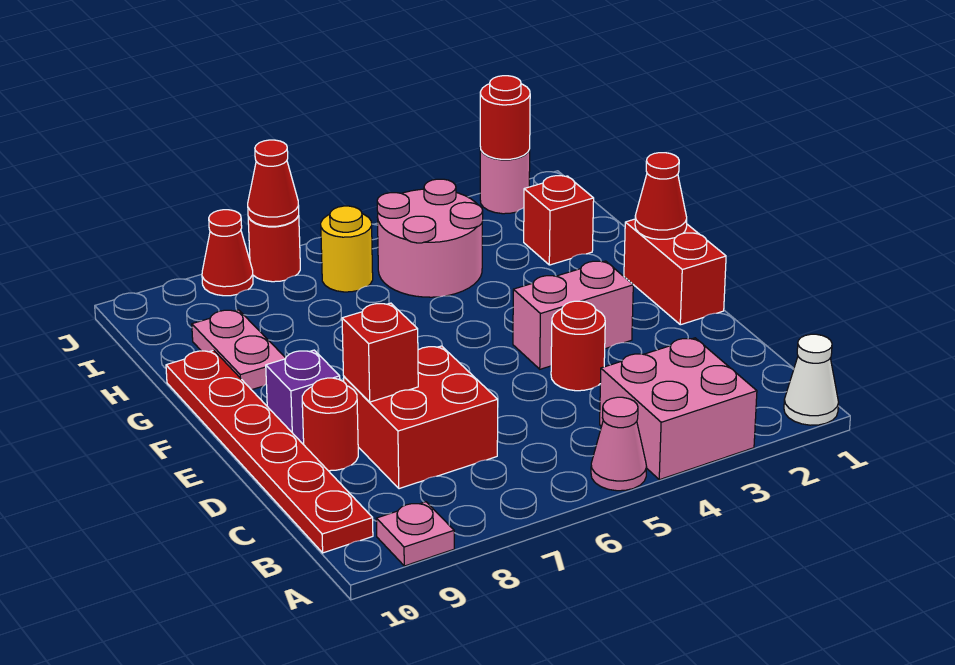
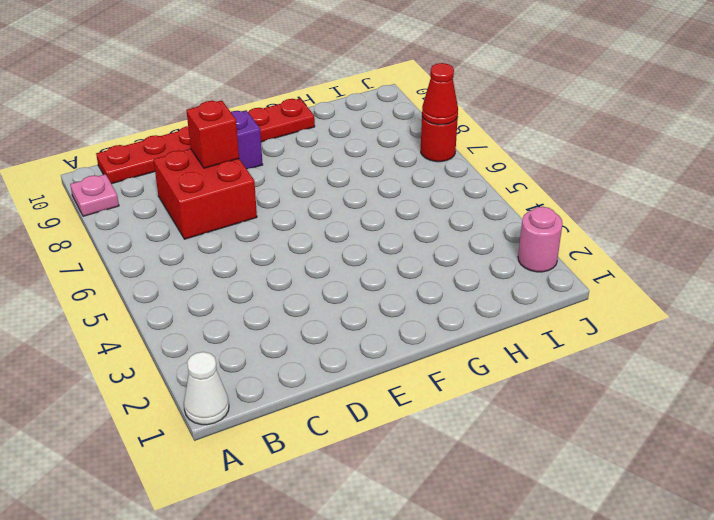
none -> pink brick A3:B4 level 1
none -> pink cone A5 level 1
none -> red round brick D4 level 1

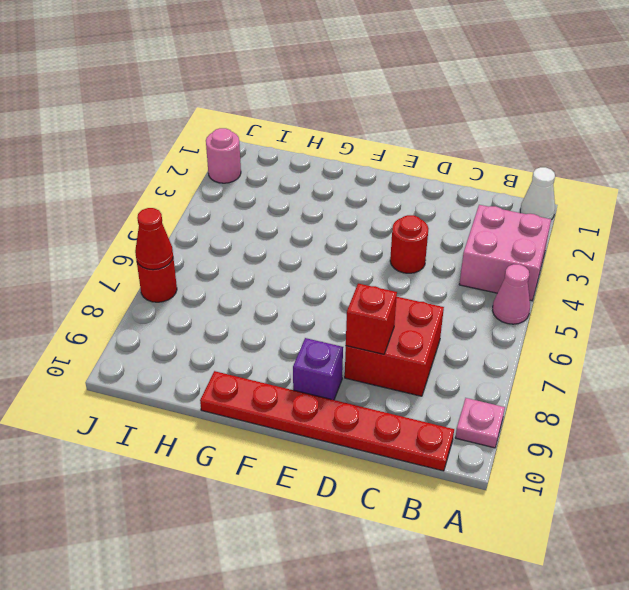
none -> red round brick D9 level 1
none -> red brick E1:F1 level 1
none -> pink brick E3:E4 level 1

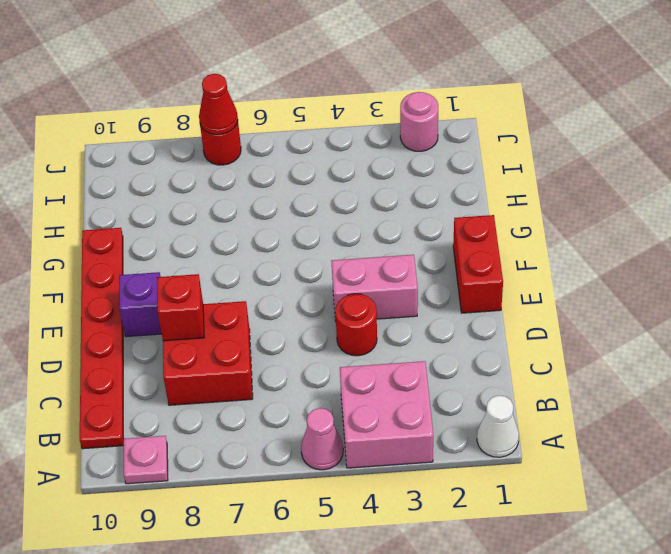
none -> red round brick D9 level 1
none -> pink plate G9:H9 level 1
none -> red brick H2 level 1

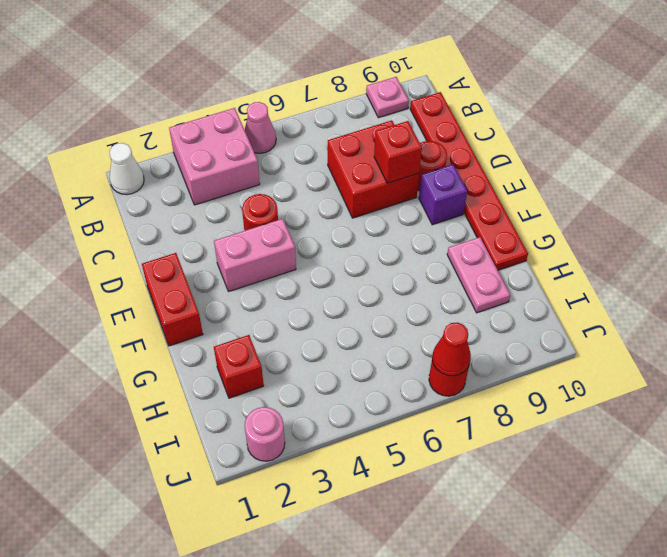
none -> pink round brick H4:I5 level 1
none -> yellow round brick I6 level 1
none -> red cone J8 level 1

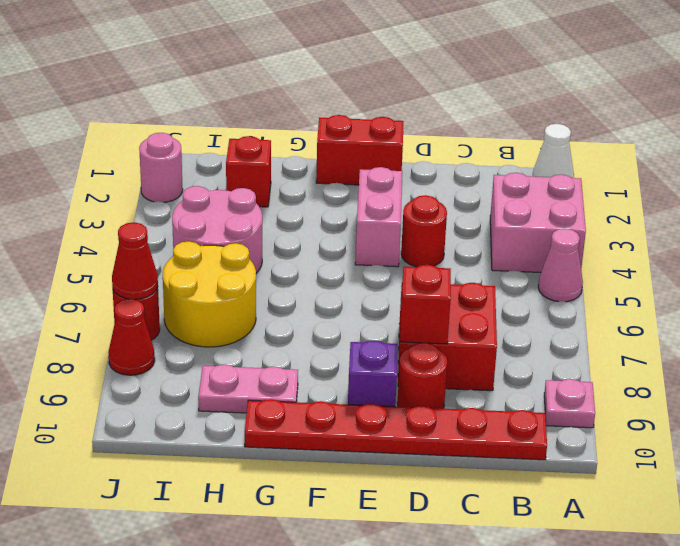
yellow round brick H6:I7 level 1 -> yellow round brick I6 level 1
none -> red cone F1 level 2
none -> red round brick J2 level 2

